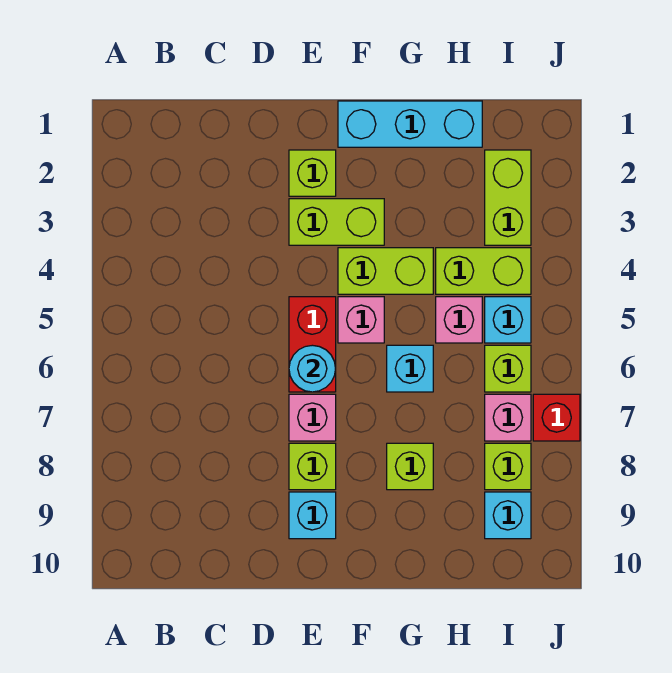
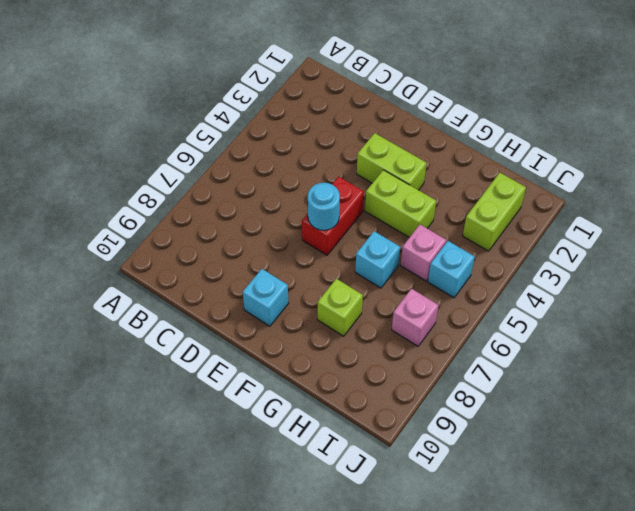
none -> lime brick E2 level 1
none -> pink brick E7 level 1
none -> lime brick E8 level 1

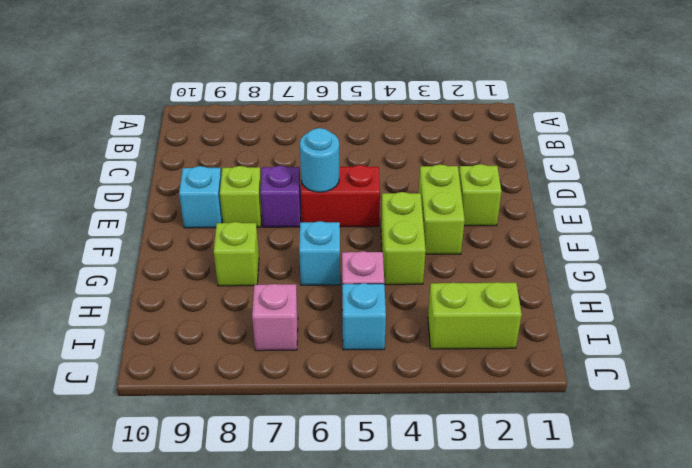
purple brick E7 level 1 -> pink brick E7 level 1
none -> cyan brick F1:H1 level 1
none -> pink brick F5 level 1
none -> lime brick H4:I4 level 1

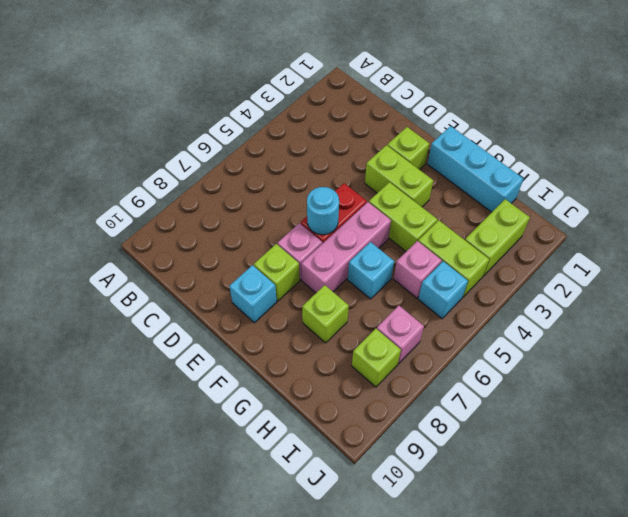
pink brick F5:F7 level 1 -> pink brick F5 level 1
none -> lime brick I6 level 1
none -> cyan brick I9 level 1
none -> red brick J7 level 1

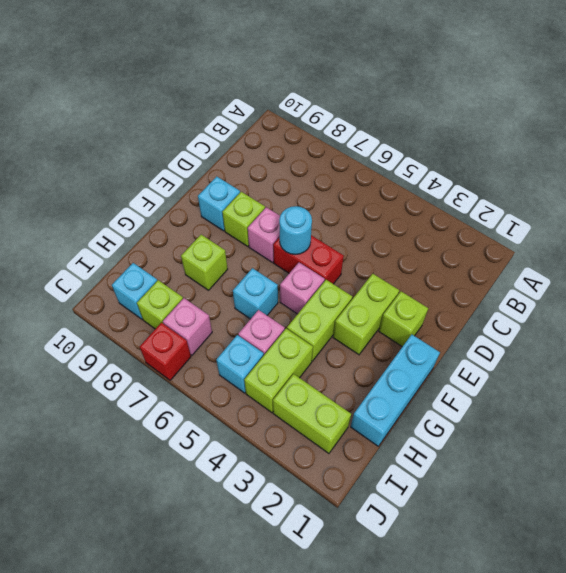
none -> lime brick I6 level 1

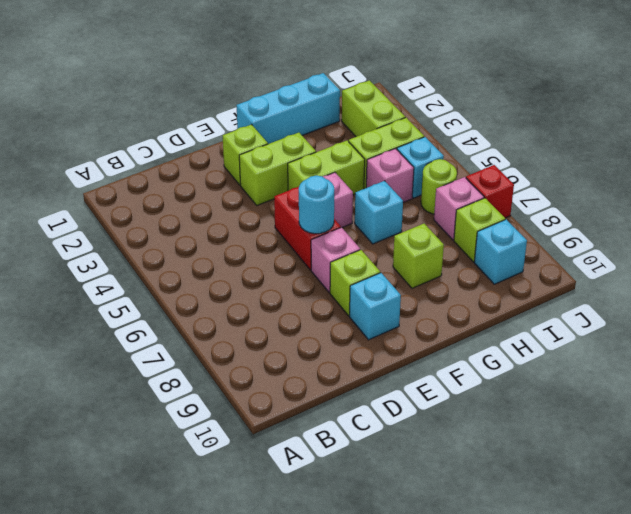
lime round brick I6 level 1 -> lime brick I6 level 1

